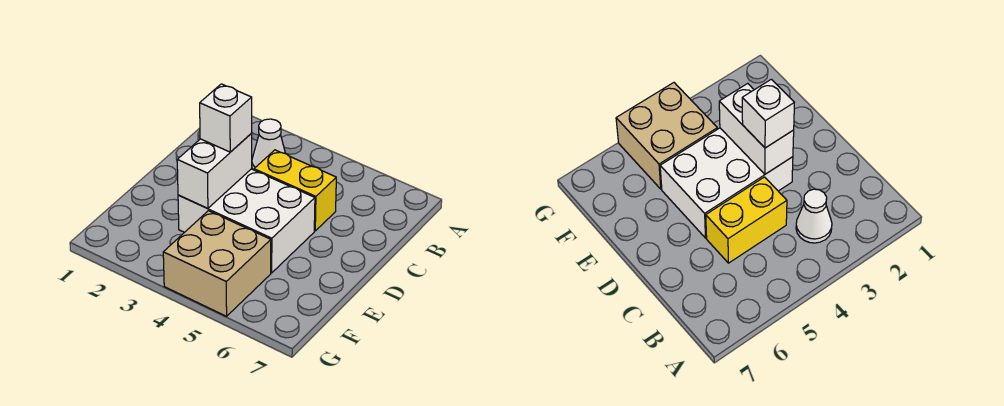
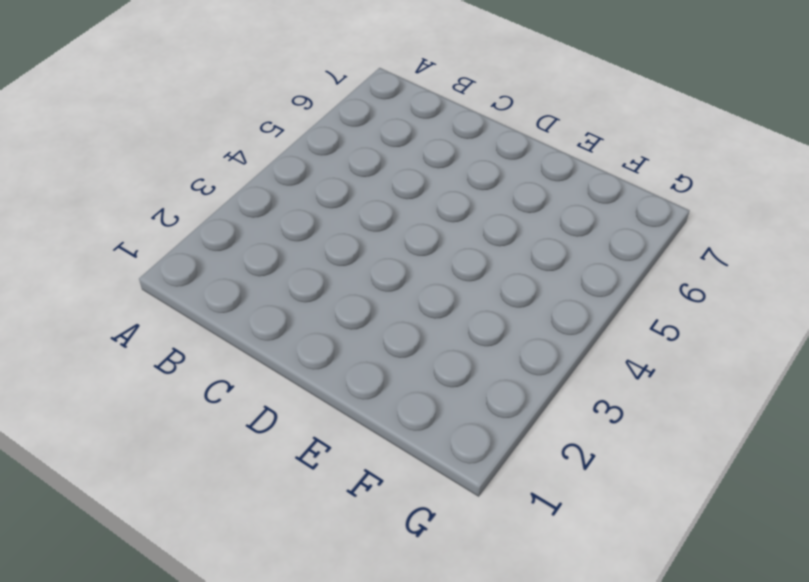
none -> white cone B3 level 1
none -> yellow brick C4:C5 level 1

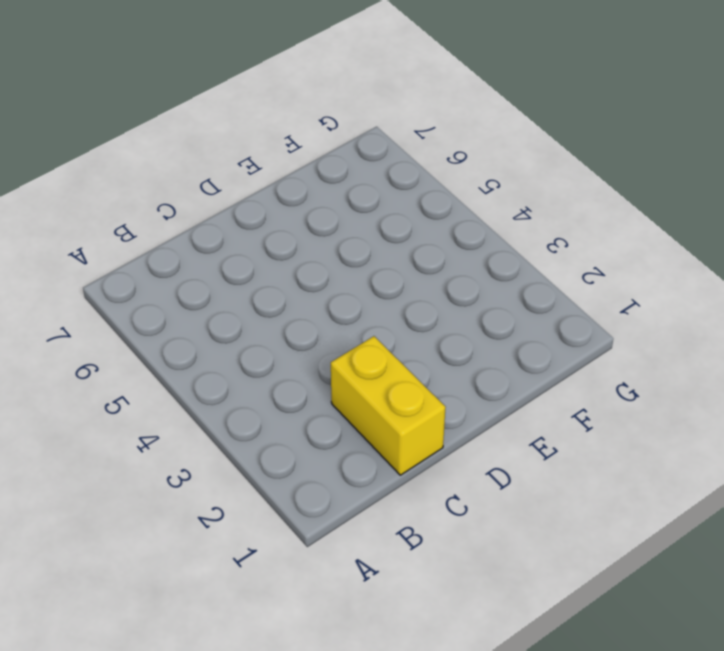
yellow brick C1:C2 level 1 -> yellow brick C4:C5 level 1
none -> white cone B3 level 1
none -> white brick D3:E5 level 1

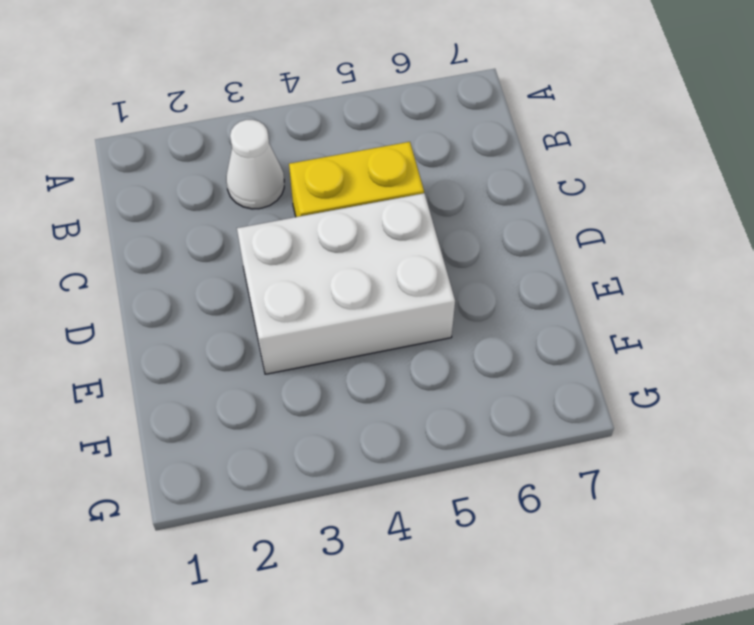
none -> tan brick F4:G5 level 1
none -> white brick D3:E3 level 2

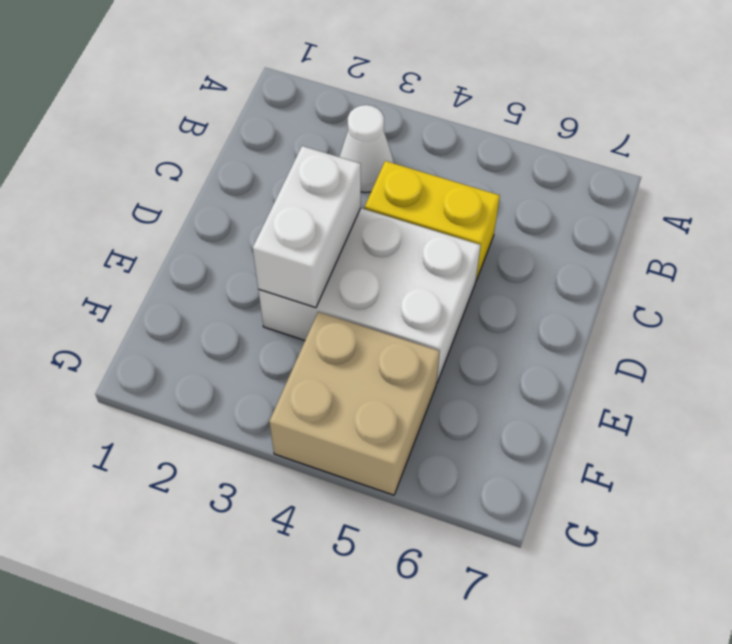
none -> white brick D3 level 3

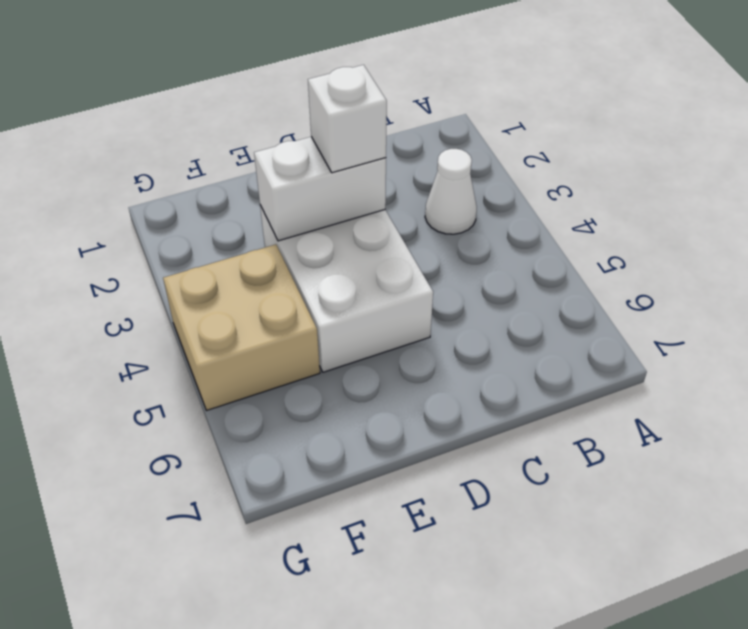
none -> yellow brick C4:C5 level 1

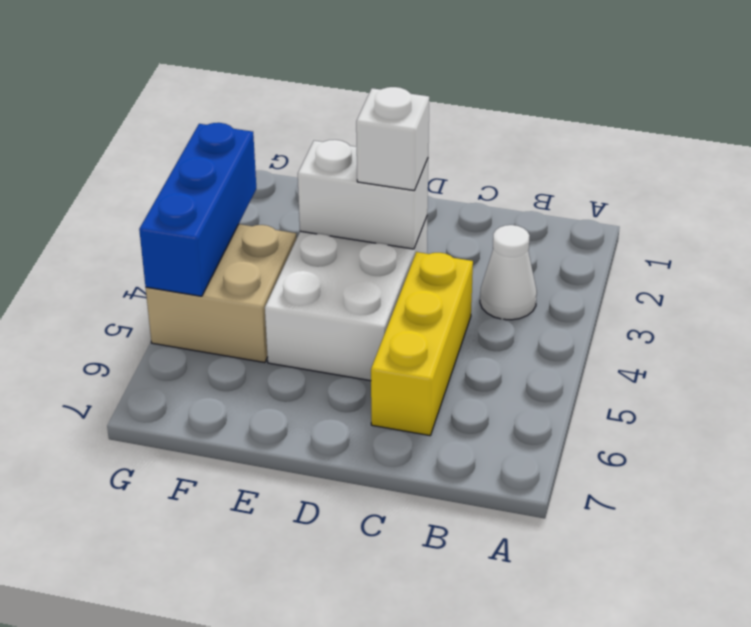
yellow brick C4:C6 level 1 -> yellow brick C4:C5 level 1
blue brick G3:G5 level 2 -> none

